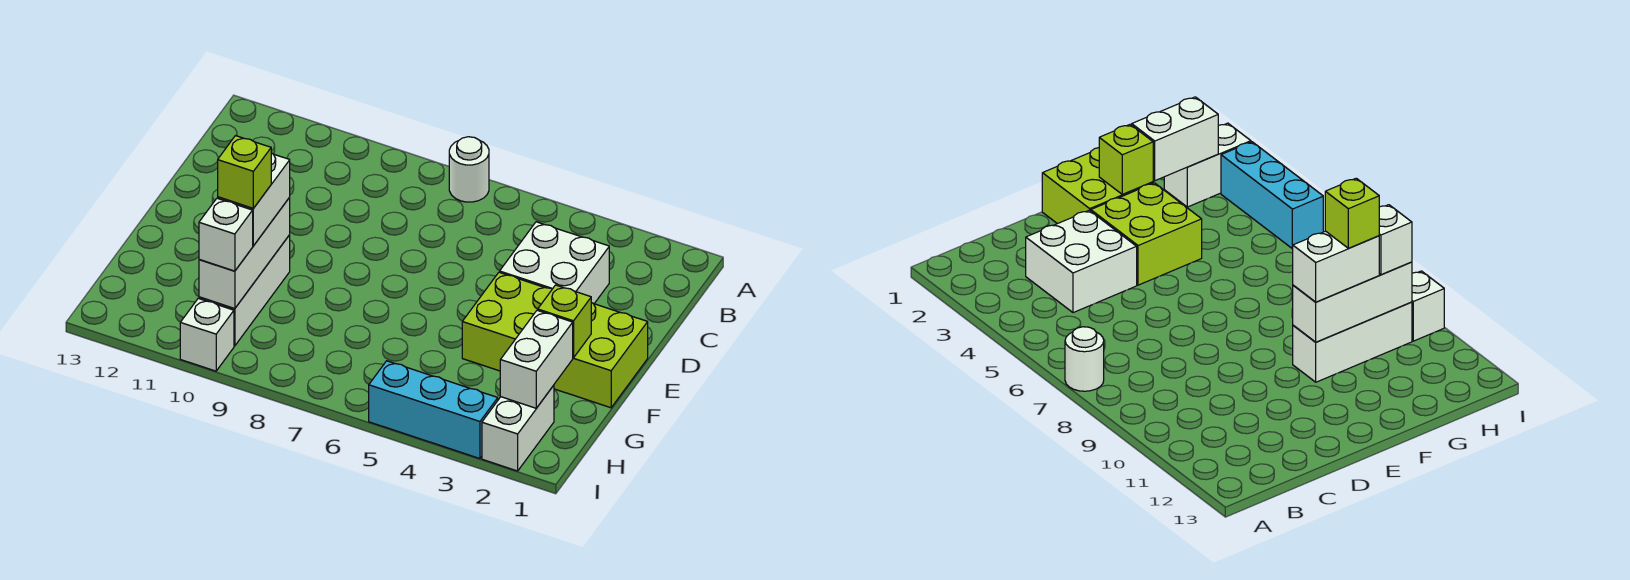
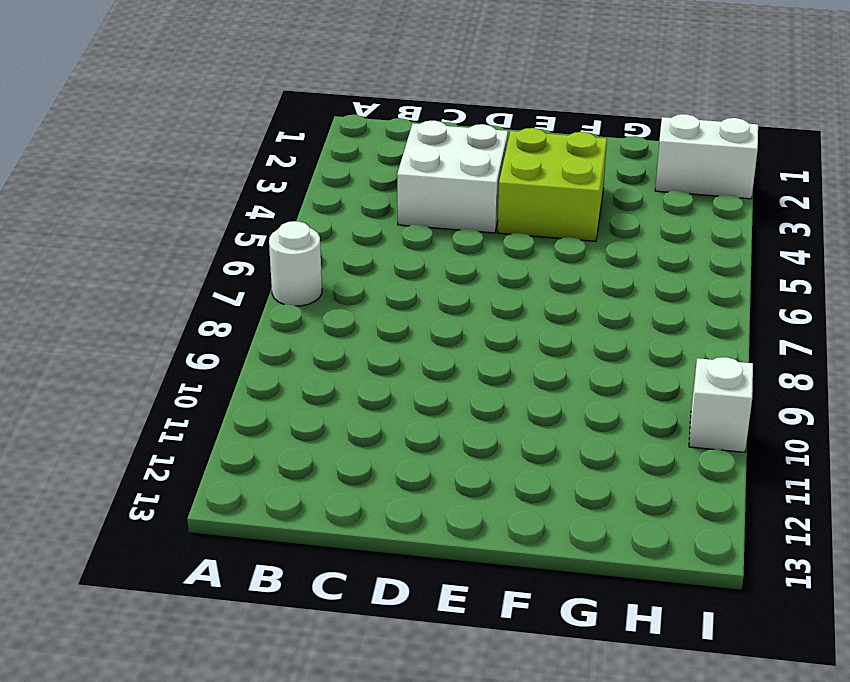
none -> lime brick E1:F2 level 1
none -> white brick F10:H10 level 1
none -> cyan brick I3:I5 level 1

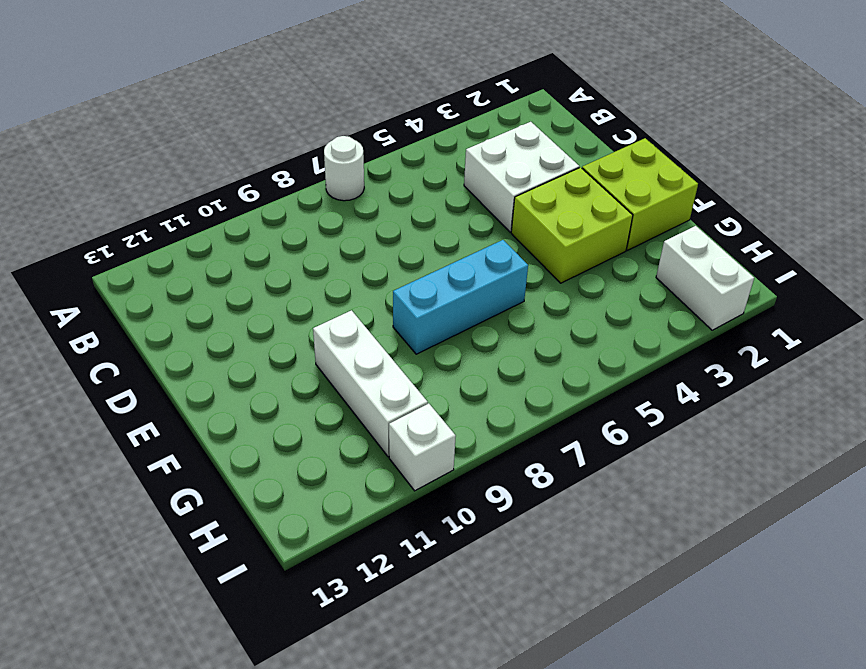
cyan brick F6:F8 level 1 -> cyan brick I3:I5 level 1
none -> lime brick F2 level 2
none -> white brick F10:H10 level 2
none -> white brick G2:H2 level 2

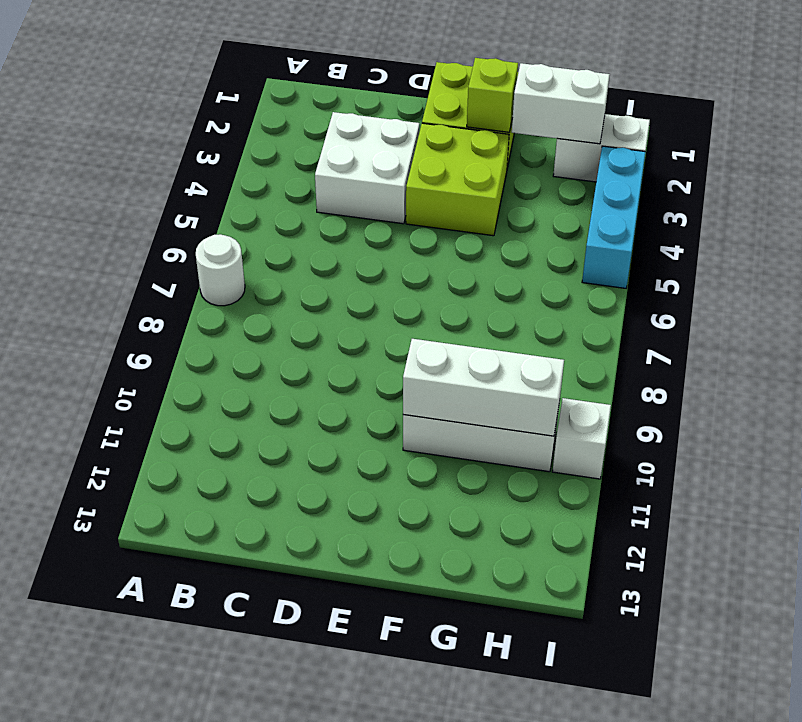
none -> white brick F10:G10 level 3
none -> white brick H10 level 3
none -> lime brick G10 level 4

